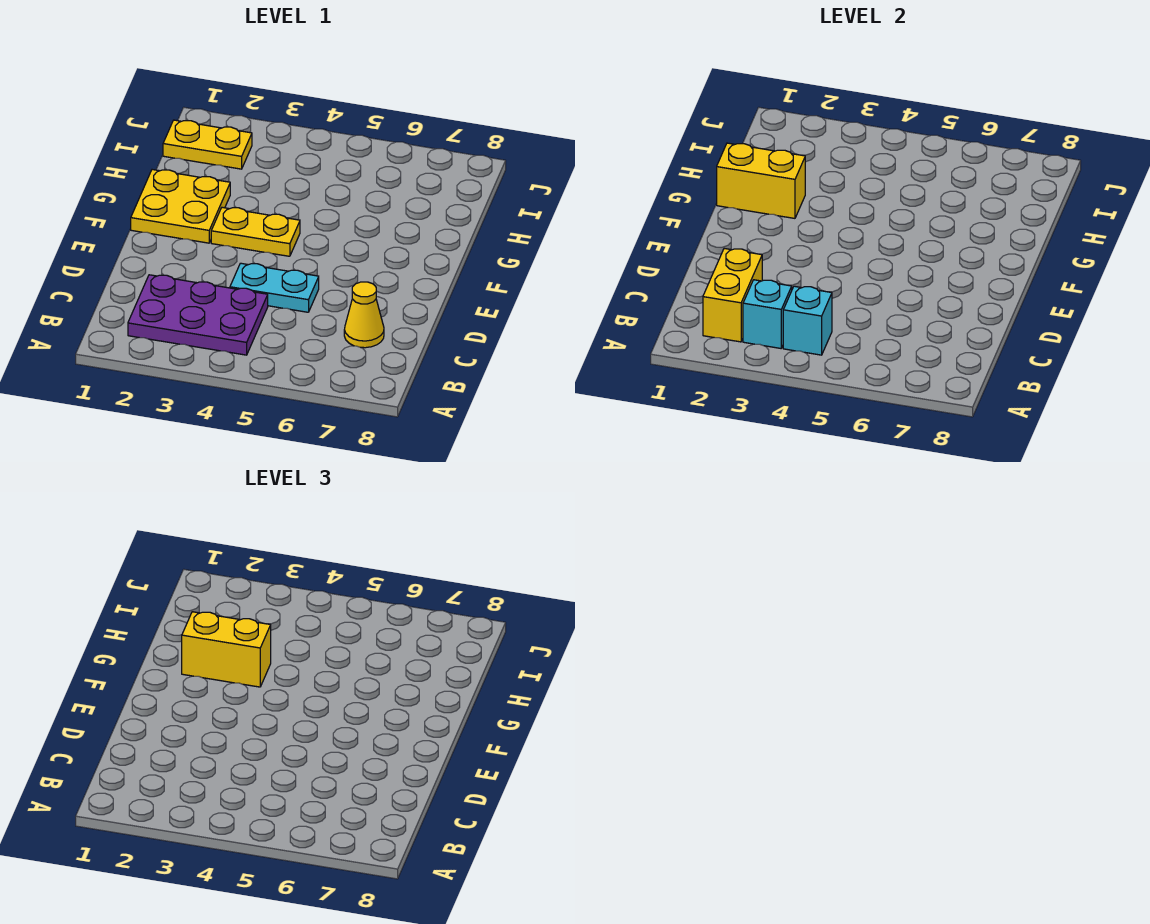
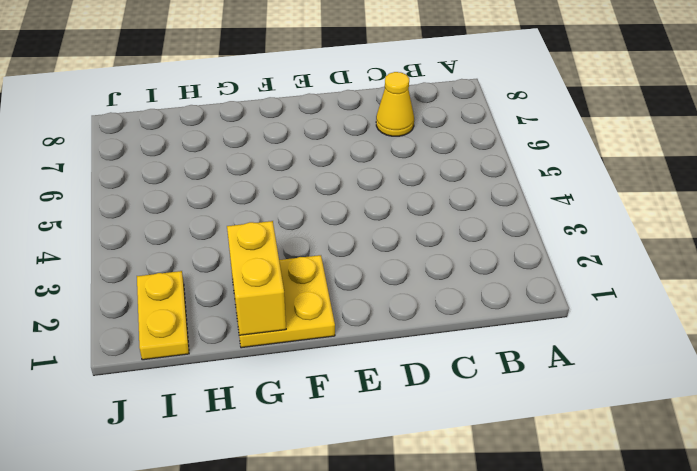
none -> purple plate B2:C4 level 1
none -> cyan plate D4:D5 level 1

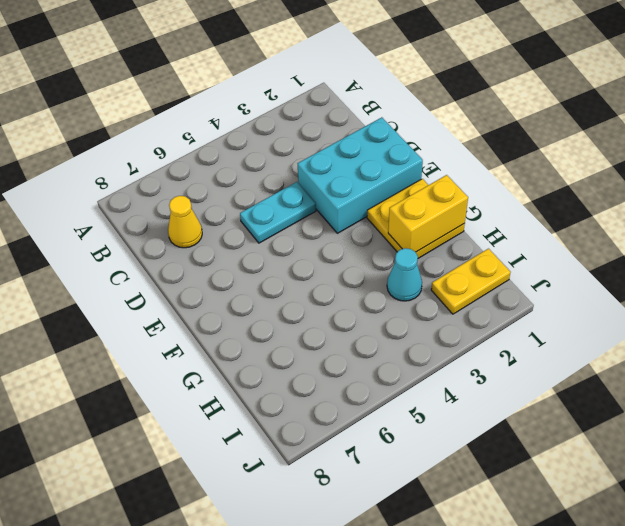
cyan brick D1:E3 level 1 -> none
cyan cone H3 level 1 -> none
none -> purple plate B2:C4 level 1
none -> yellow plate F3:F4 level 1

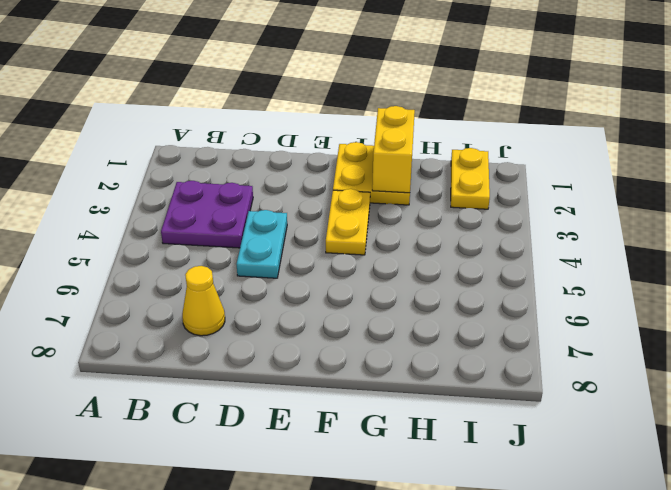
purple plate B3:C4 level 1 -> purple plate B2:C4 level 1
none -> yellow brick B2:C2 level 2
none -> cyan brick B3 level 2

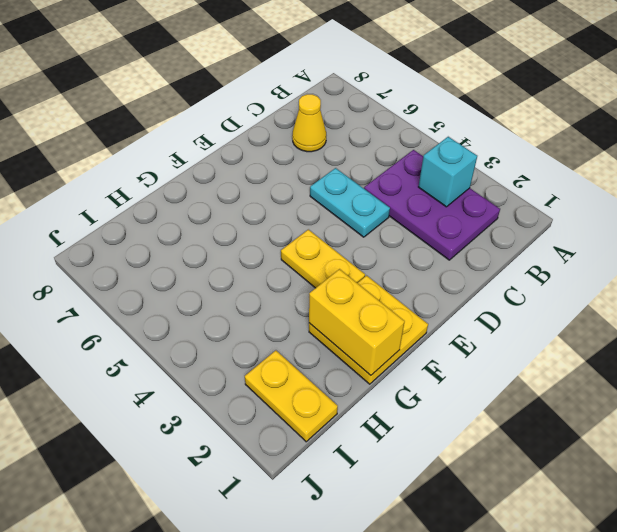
none -> yellow brick B2:C2 level 2
none -> cyan brick B4 level 2

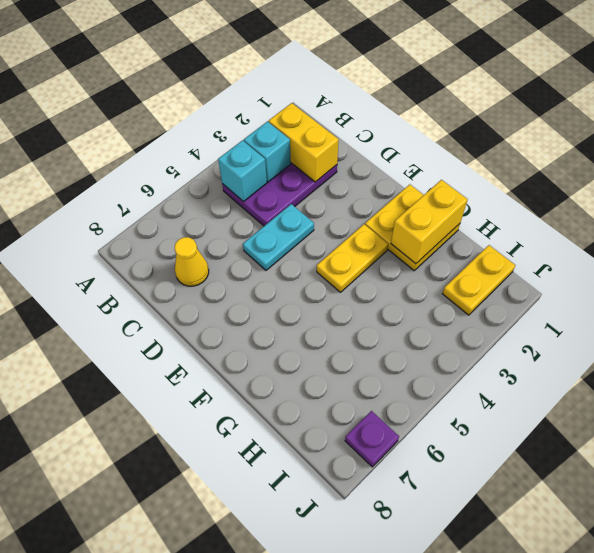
purple plate J7 level 1 -> none
none -> yellow brick G2:G3 level 3

